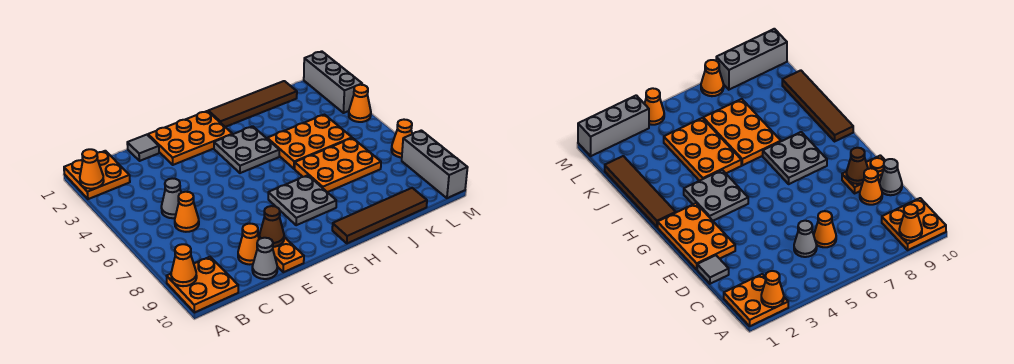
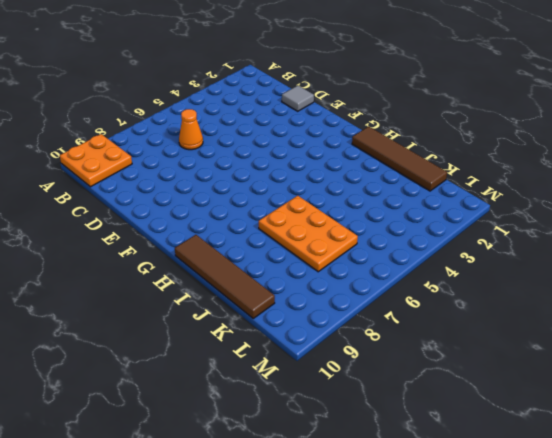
none -> orange plate A1:B2 level 1
none -> grey cone C5 level 1
none -> orange cone D9 level 1

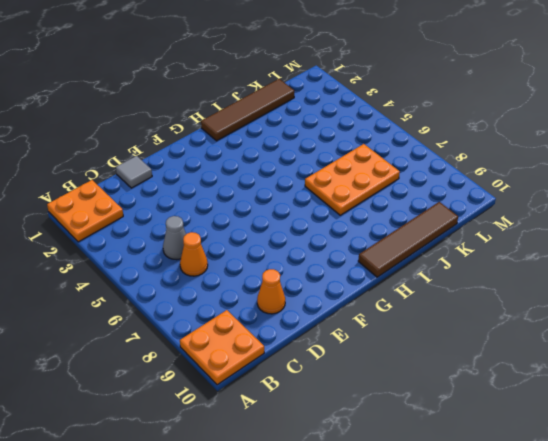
none -> grey cone D10 level 1
none -> orange plate E1:G2 level 1
none -> orange plate E9:E10 level 1

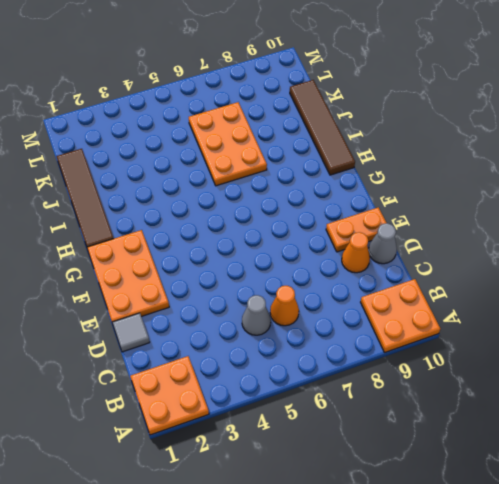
none -> grey plate G3:H4 level 1
none -> grey plate G7:H8 level 1
none -> orange plate I4:K5 level 1

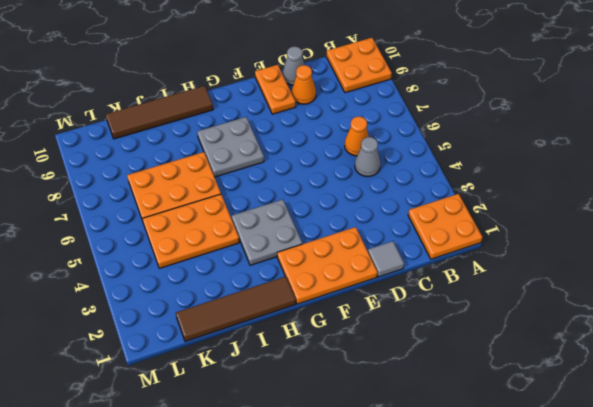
none -> grey brick M1:M3 level 1
none -> orange cone M4 level 1
none -> orange cone M7 level 1

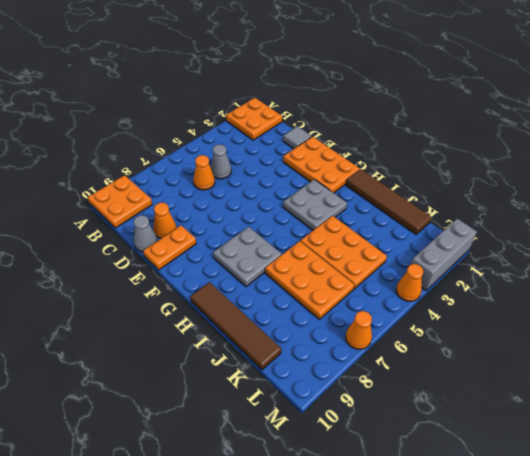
none -> grey brick M8:M10 level 1
none -> orange cone A2 level 2
none -> orange cone A9 level 2

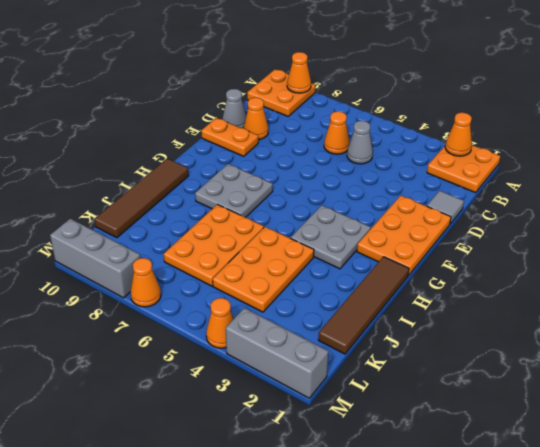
none -> brown cone E9 level 2

